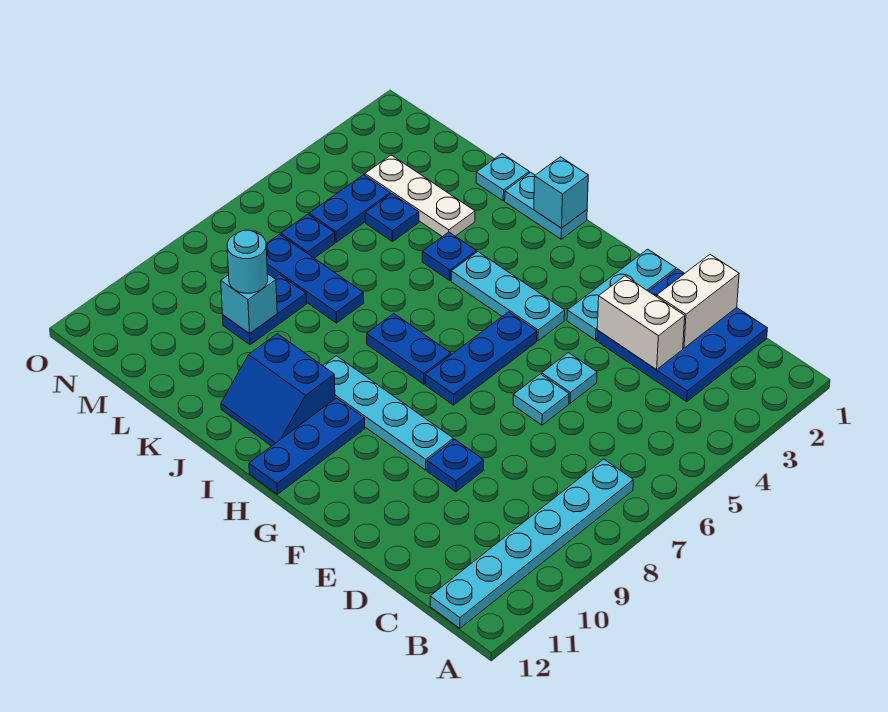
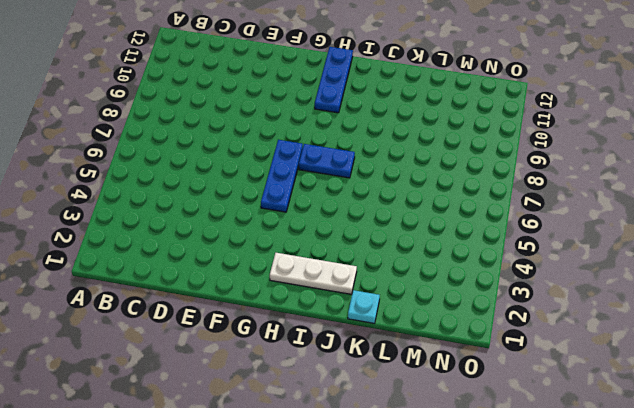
white plate H2:J2 level 1 -> white plate K3:M3 level 1
none -> cyan plate B7:B12 level 1
none -> blue plate C1:E3 level 1
none -> cyan plate E5 level 1

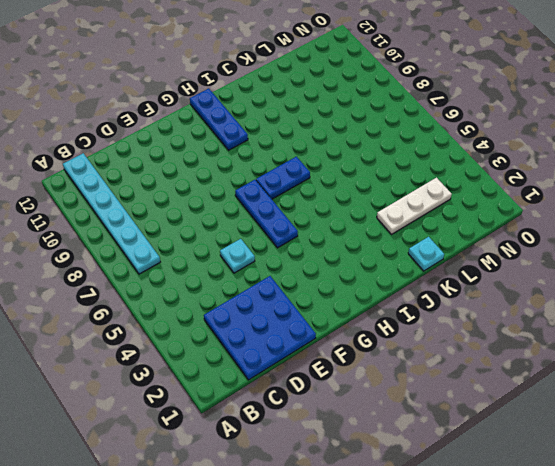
none -> cyan plate E6 level 1
none -> blue plate E9 level 1
none -> cyan plate F1:F3 level 1

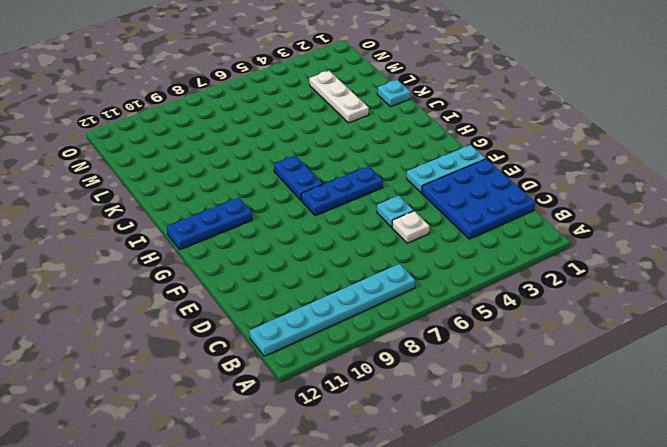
white plate D5 level 1 -> none
none -> cyan plate E6 level 1
none -> blue plate E9 level 1
none -> cyan plate F9:I9 level 1

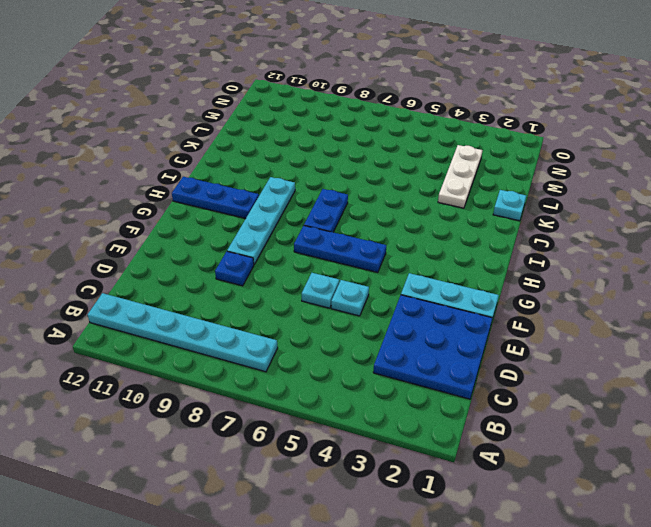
none -> cyan plate G4:I4 level 1
none -> cyan plate I1:J1 level 1
none -> blue slope I10:J11 level 1 top 10

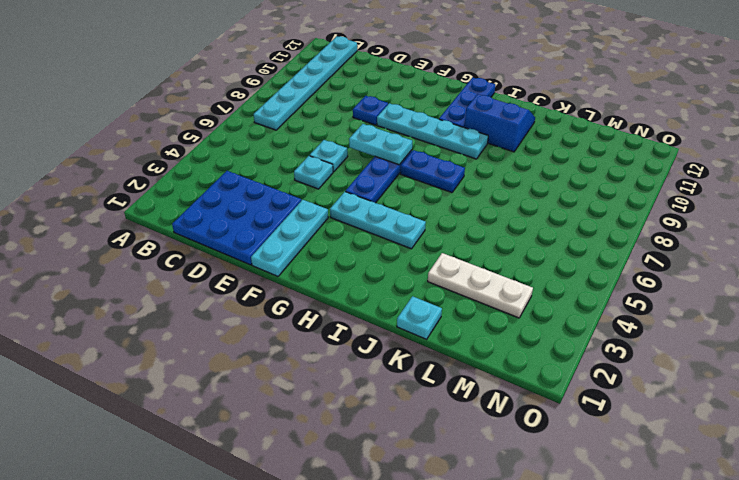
cyan plate F7:G7 level 2 -> cyan plate I1:J1 level 1
none -> blue plate J4 level 1
none -> blue plate K7:M7 level 1
none -> blue plate L4 level 1

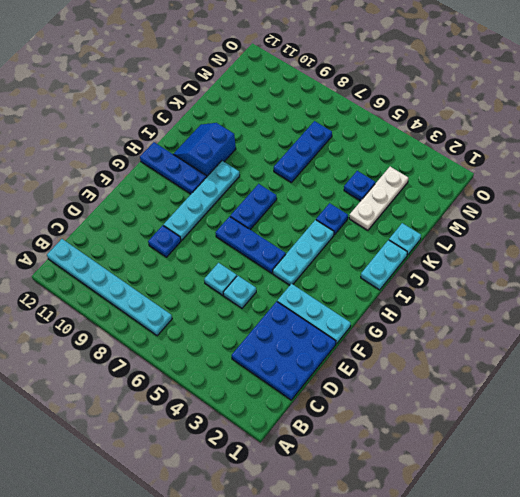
none -> blue plate L8:L9 level 1
none -> blue plate M4:M5 level 1
none -> blue plate M6 level 1

